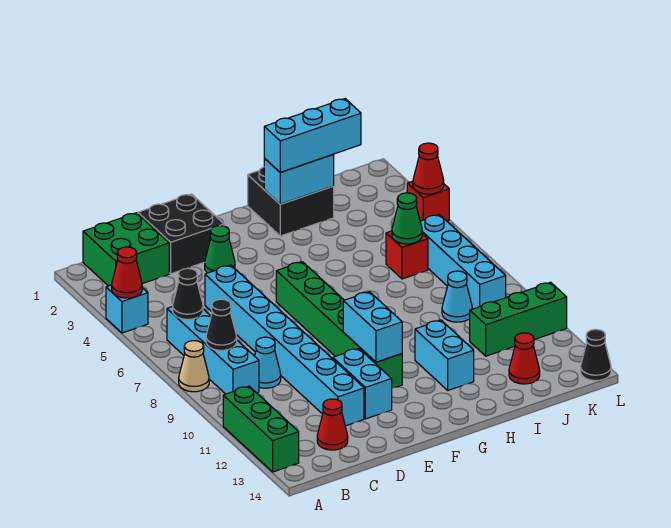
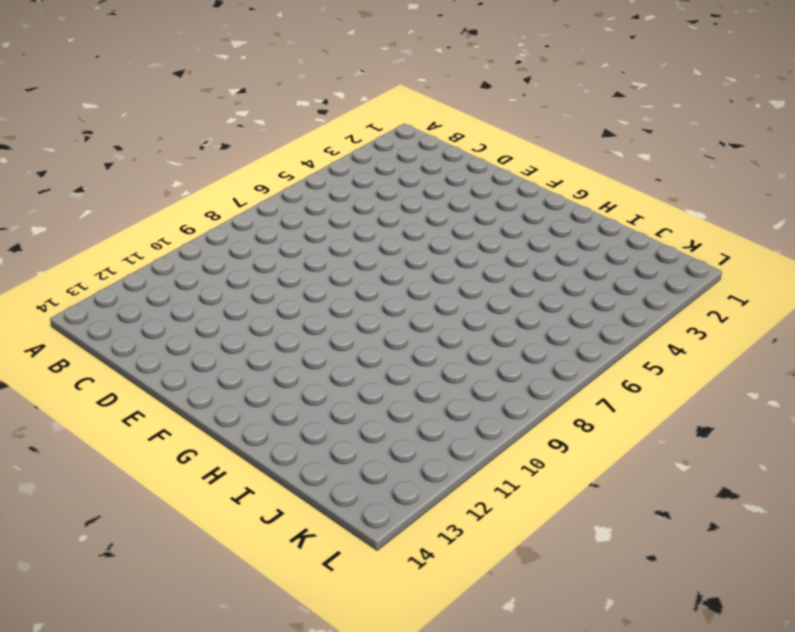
none -> cyan brick A4 level 1
none -> tan cone A8 level 1
none -> green brick A11:A13 level 1

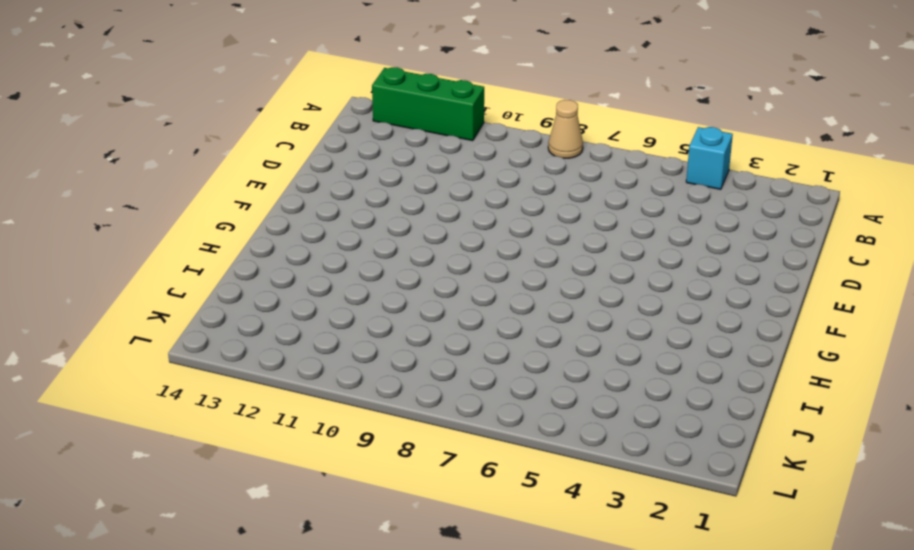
none -> green brick B1:C2 level 1
none -> cyan brick B6:B9 level 1
none -> cyan cone C9 level 1

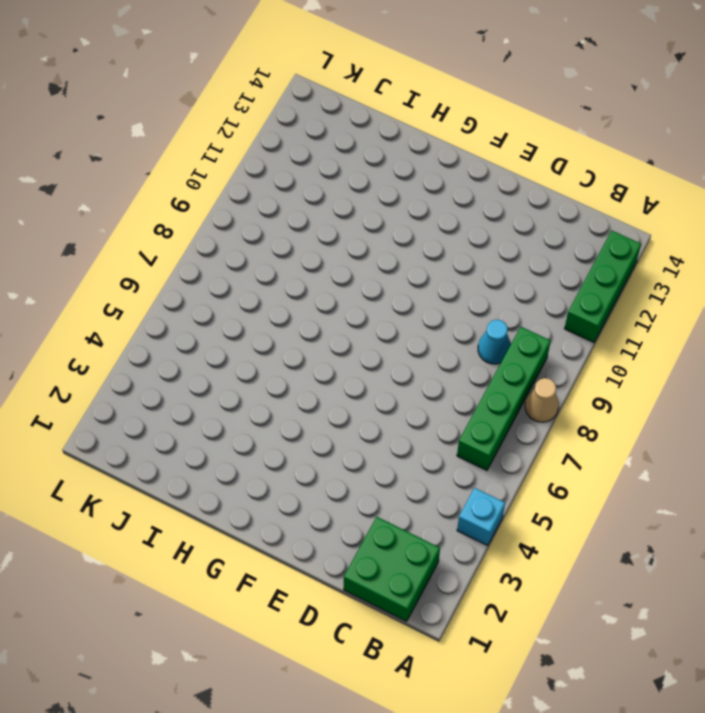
green brick B6:B9 level 1 -> cyan brick B6:B9 level 1
none -> red cone C13 level 1
none -> black brick D1:E2 level 1
none -> cyan brick D5:D12 level 1

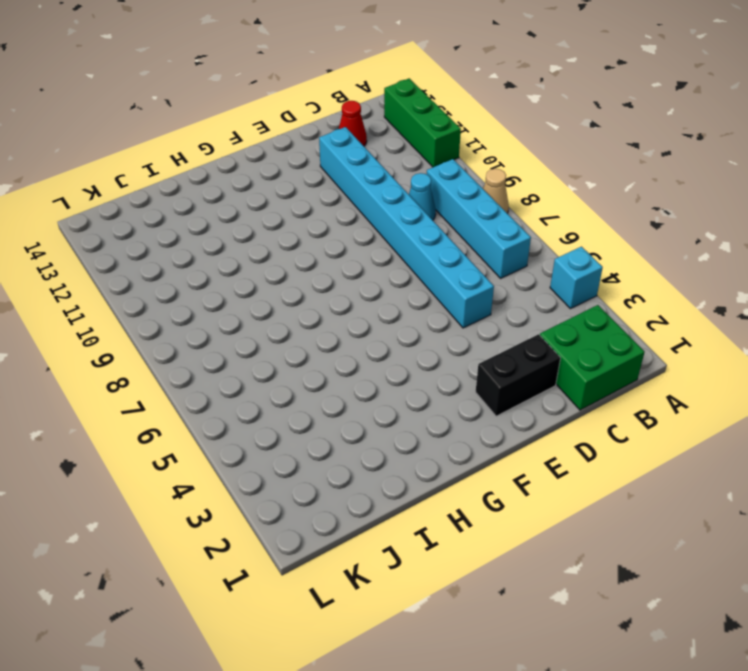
black brick D2:E2 level 1 -> black brick D1:E2 level 1
none -> green cone E3 level 1
none -> cyan brick E11:E12 level 1
none -> green brick F6:F11 level 1

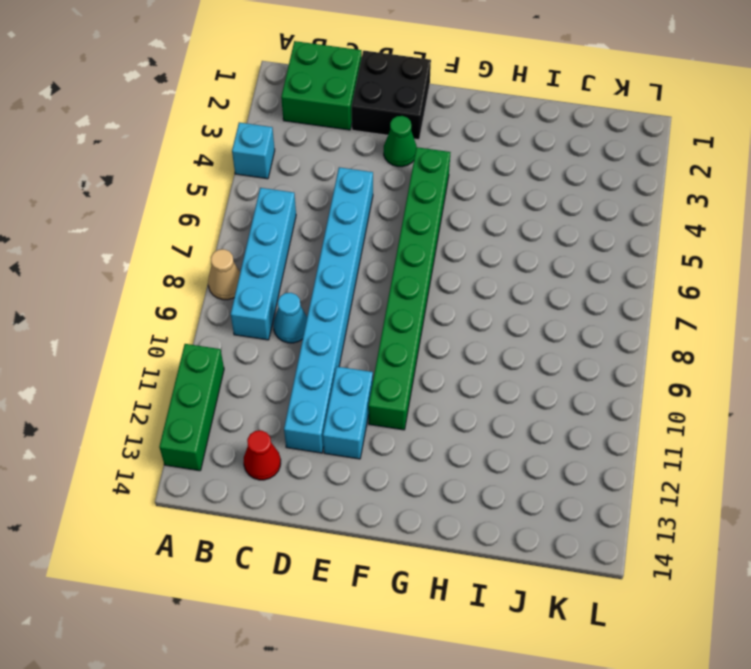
green brick F4:F11 level 1 -> green brick F6:F11 level 1
none -> black brick H1:I2 level 1
none -> cyan brick H11:H12 level 1
none -> red brick J6 level 1

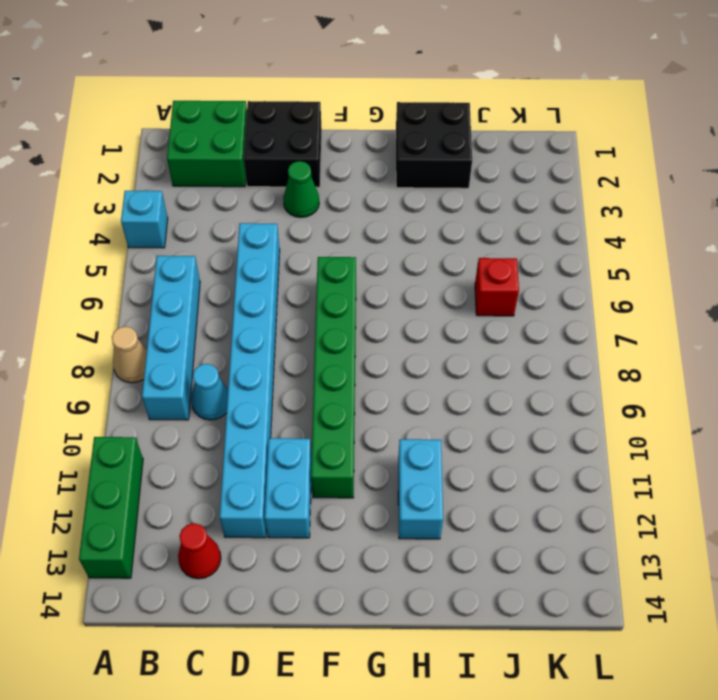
none -> cyan cone J9 level 1
none -> green brick J11:L11 level 1
none -> red cone J13 level 1

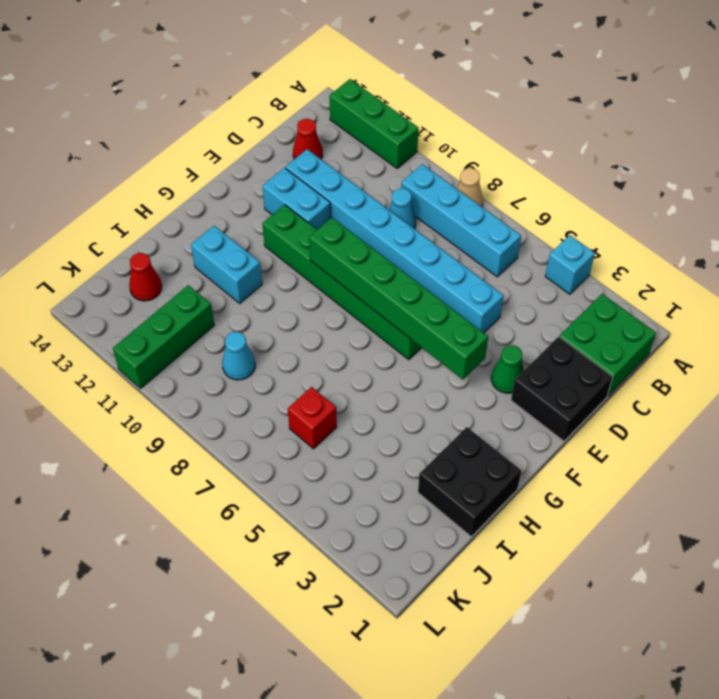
green brick F4:F9 level 2 -> none
none -> cyan brick K6:K9 level 1
none -> red brick L4 level 1
none -> black cone L14 level 1

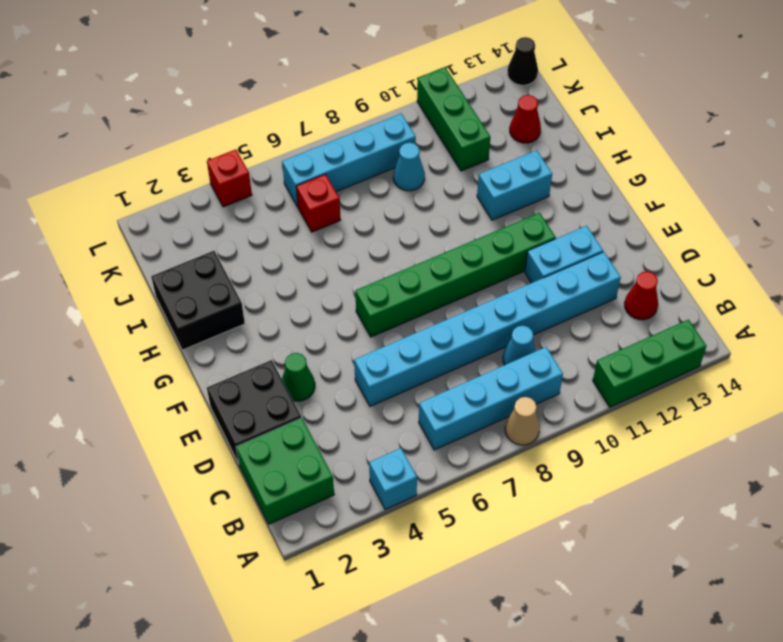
none -> red cone A4 level 2
none -> black cone B6 level 2
none -> black cone B8 level 2

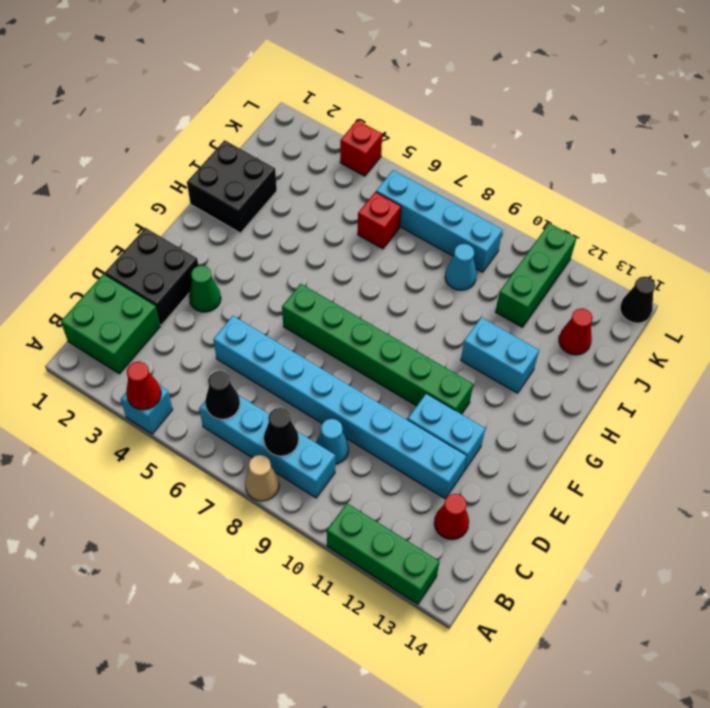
none -> cyan brick F10:F11 level 2
none -> cyan brick H2:I2 level 2
none -> green cone J6 level 2

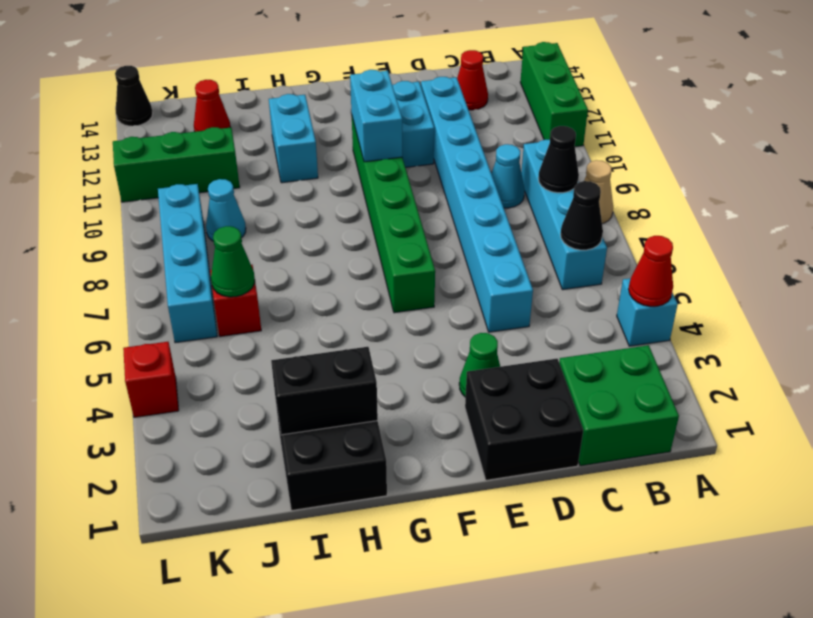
black brick H2:I2 level 2 -> cyan brick H2:I2 level 2
none -> red cone L4 level 2
none -> cyan brick H2:J2 level 3

